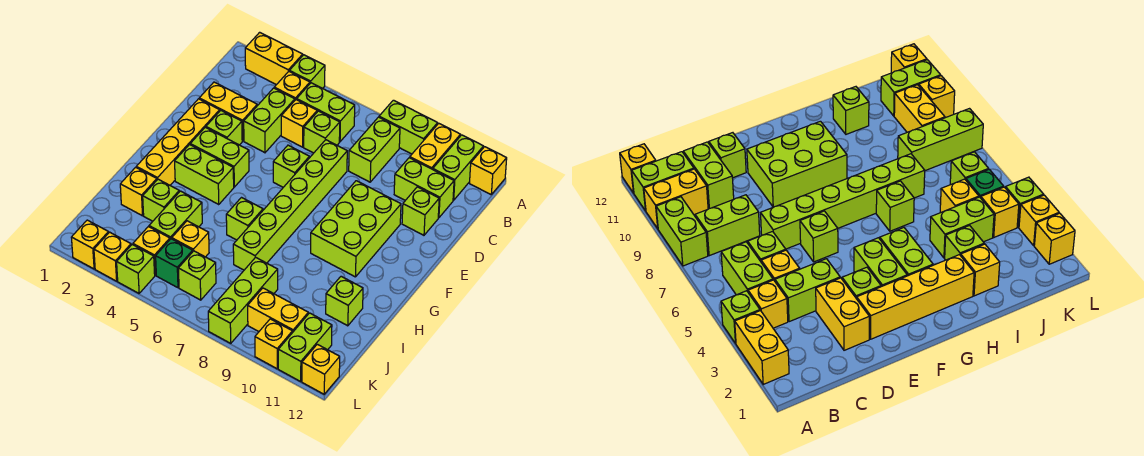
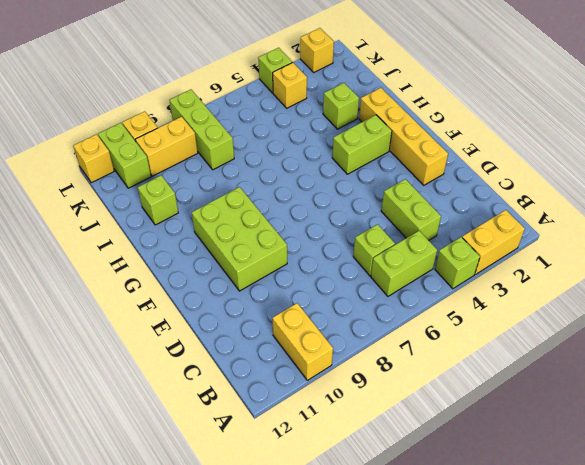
none -> lime brick A8:A9 level 1
none -> lime brick A11:B11 level 1
none -> yellow brick A12 level 1
none -> yellow brick B4 level 1

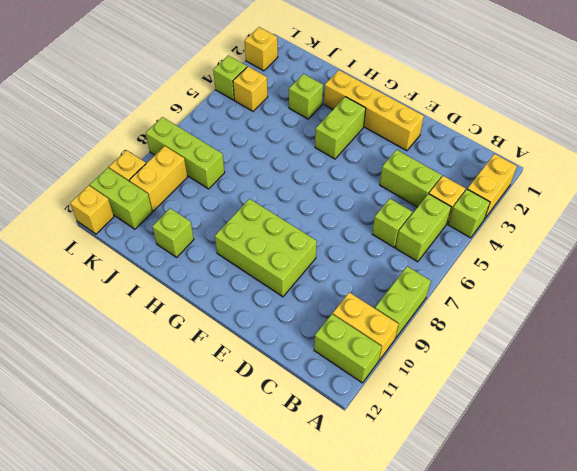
none -> yellow brick A12 level 1
none -> lime brick B8:C8 level 1
none -> yellow brick C5 level 1
none -> lime brick C10:C11 level 1

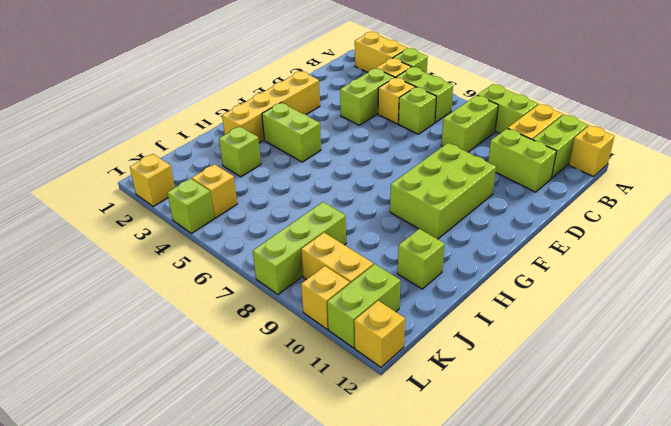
none -> yellow brick D2:D3 level 1
none -> lime brick D7:I7 level 1
none -> lime brick D11 level 1
none -> lime brick E3 level 1

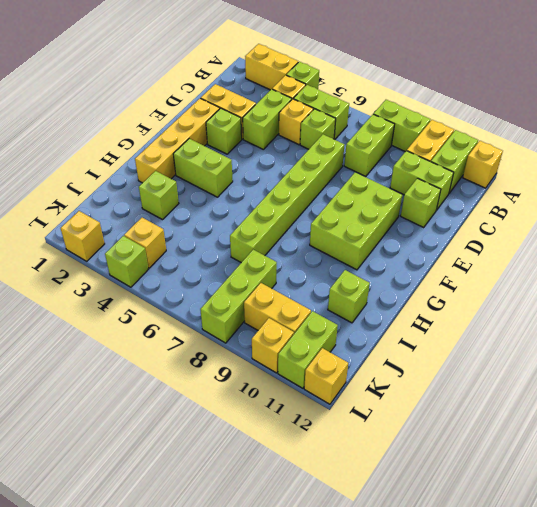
none -> lime brick E6 level 1
none -> lime brick F3:F4 level 1
none -> lime brick H6 level 1
none -> yellow brick I2 level 1

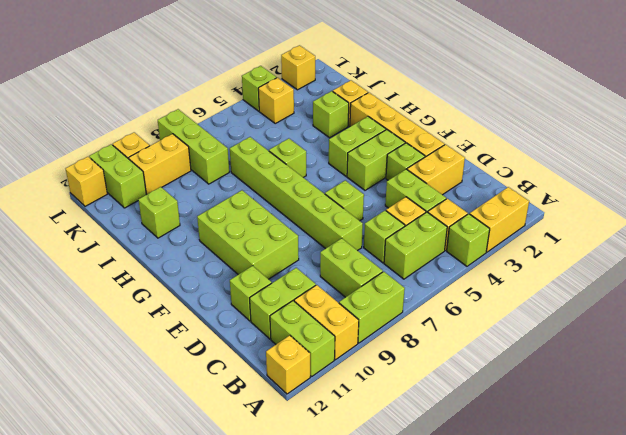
none -> lime brick I4:J4 level 1
none -> yellow brick J5 level 1
none -> green brick K5 level 1
none -> lime brick K6 level 1

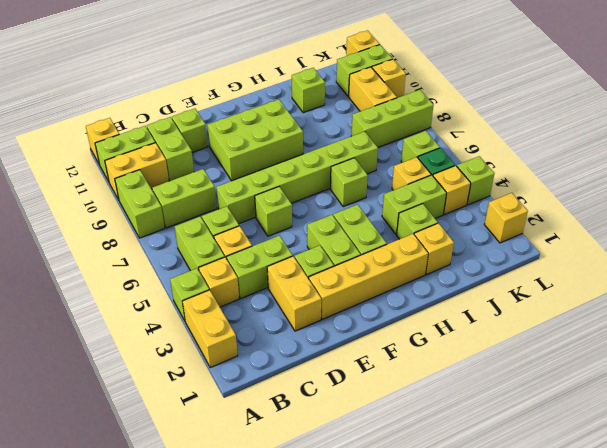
none -> yellow brick L3 level 1

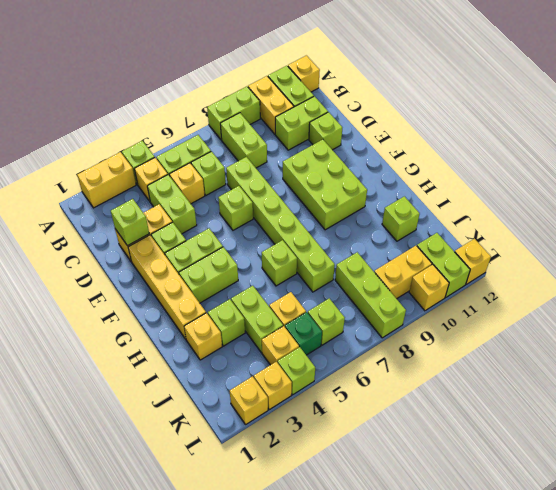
lime brick D2 level 2 -> none

